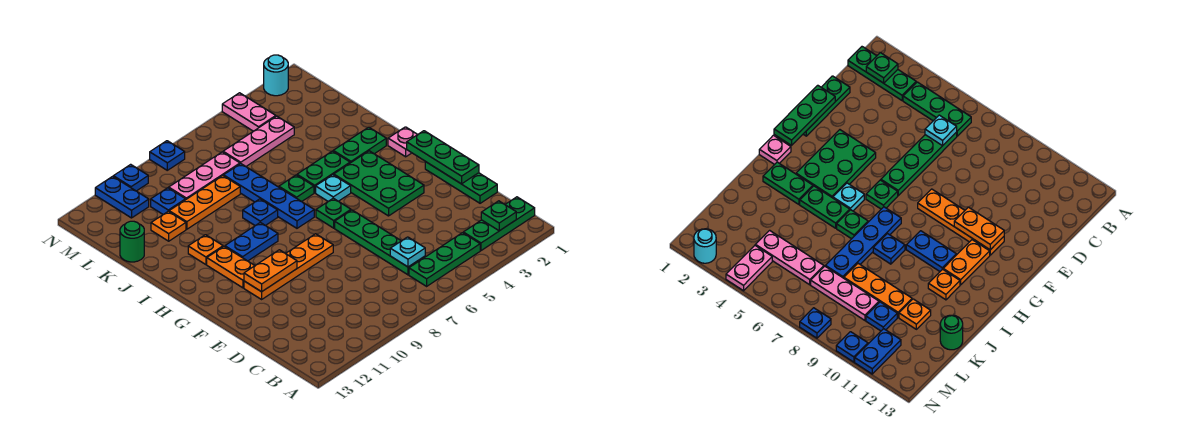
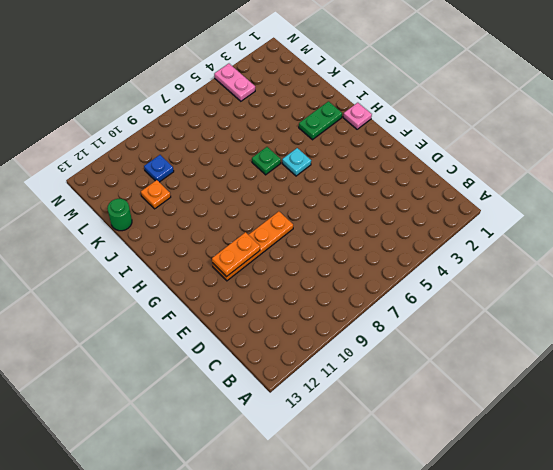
none -> green plate B1:B3 level 1
none -> green plate B4:B6 level 1
none -> green plate C6:F6 level 1
none -> green plate D1:F1 level 1

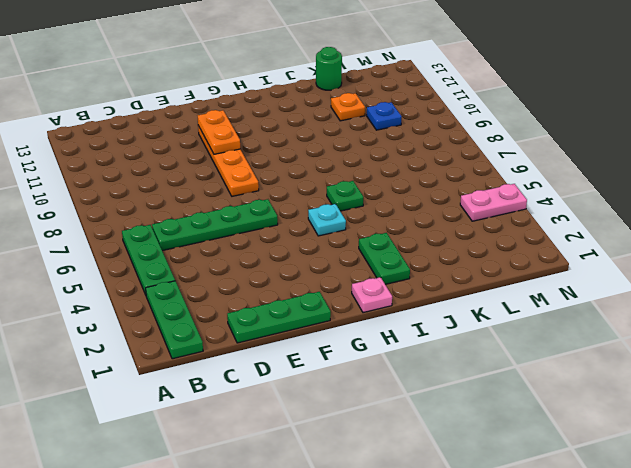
none -> green plate F3:H4 level 1
none -> green plate G6 level 1
none -> orange plate G11:H11 level 1
none -> blue plate H7:K7 level 1

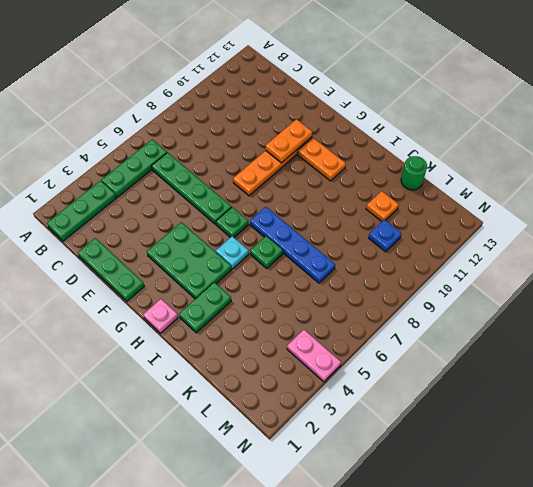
none -> blue plate H9:H10 level 1
none -> green plate I4:I5 level 1
none -> blue plate I8 level 1
none -> orange plate I11 level 1

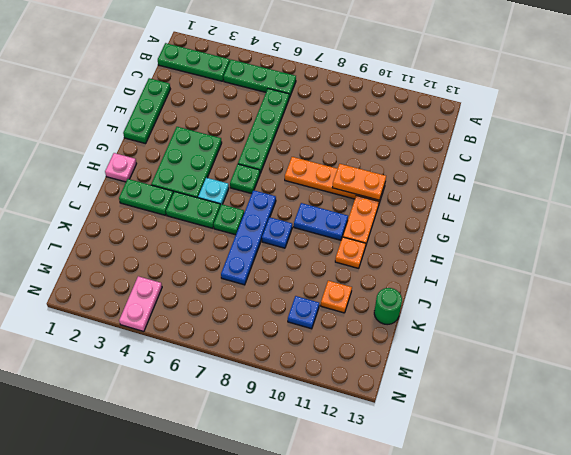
none -> orange plate K8:K10 level 1
none -> pink plate L4:L6 level 1
none -> pink plate L7:L9 level 1
none -> blue plate M11:N11 level 1

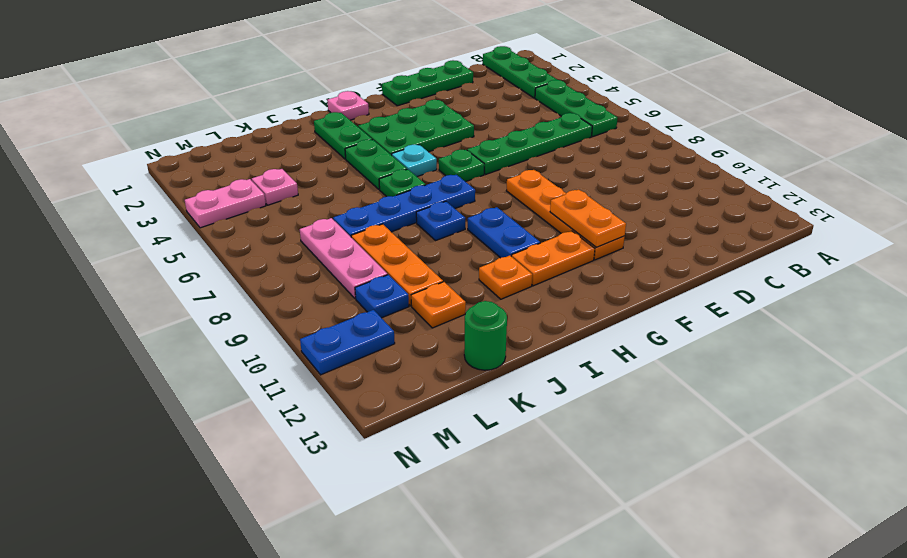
pink plate L4 level 1 -> pink plate L4:L6 level 1
none -> cyan round brick N2 level 1
none -> blue plate N8 level 1
none -> blue plate N10 level 1
none -> green plate B2 level 2

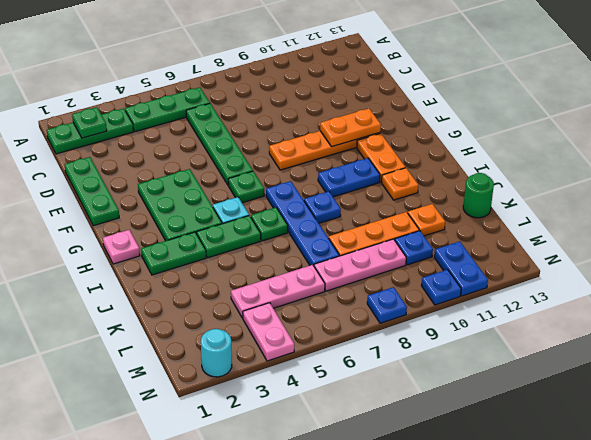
none -> cyan plate C6 level 2
none -> green plate E1:G1 level 2

